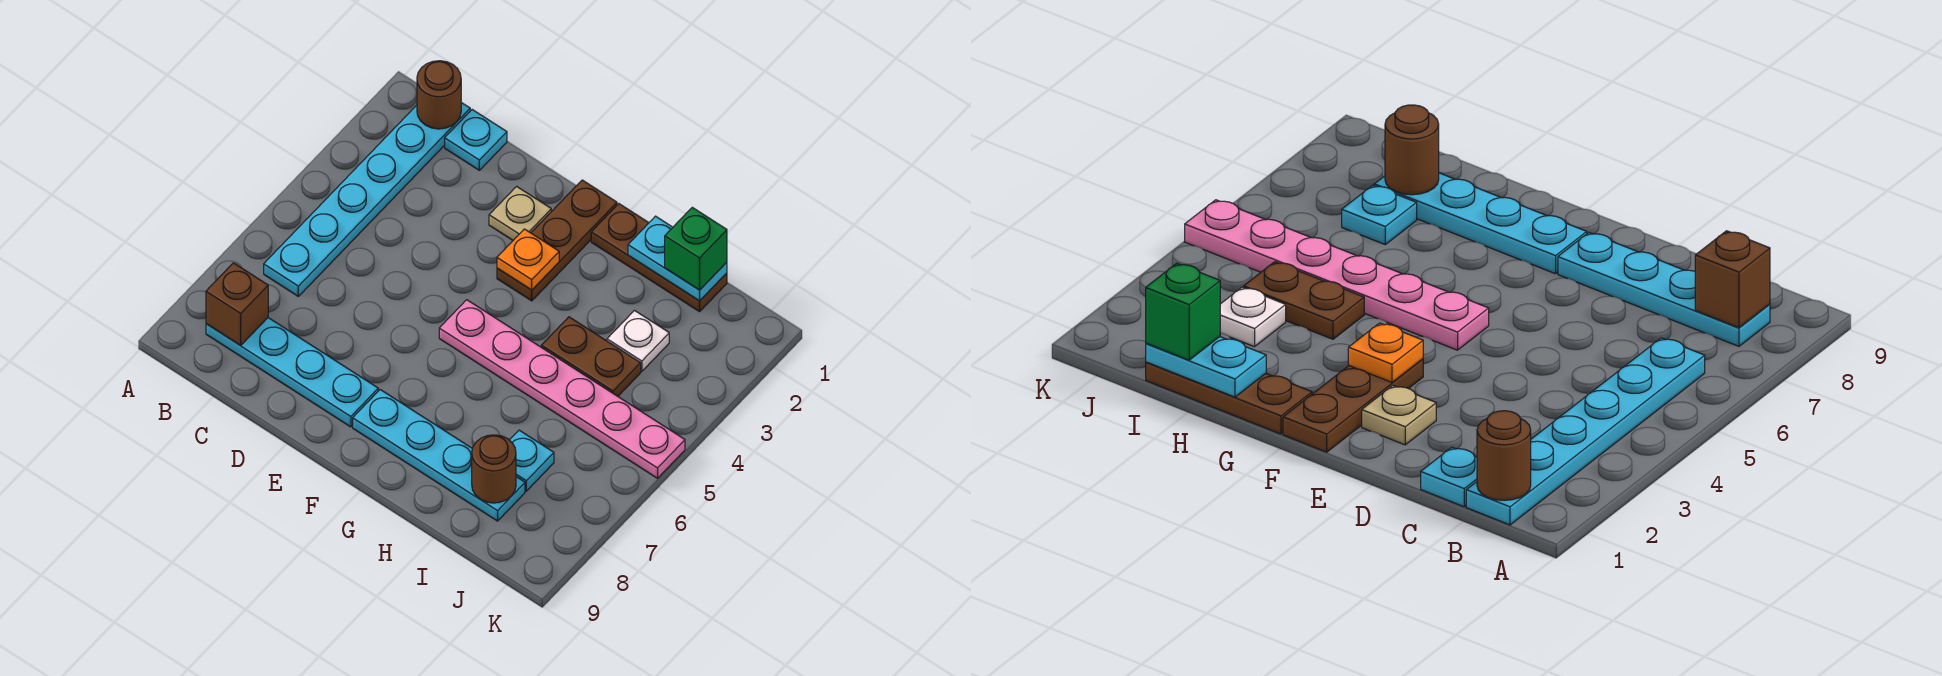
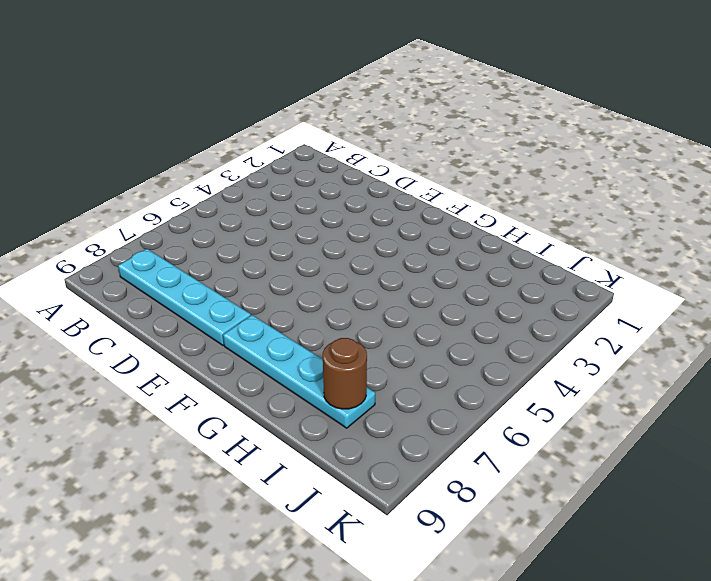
none -> cyan plate B1:B6 level 1
none -> cyan plate C1 level 1
none -> tan plate E2 level 1

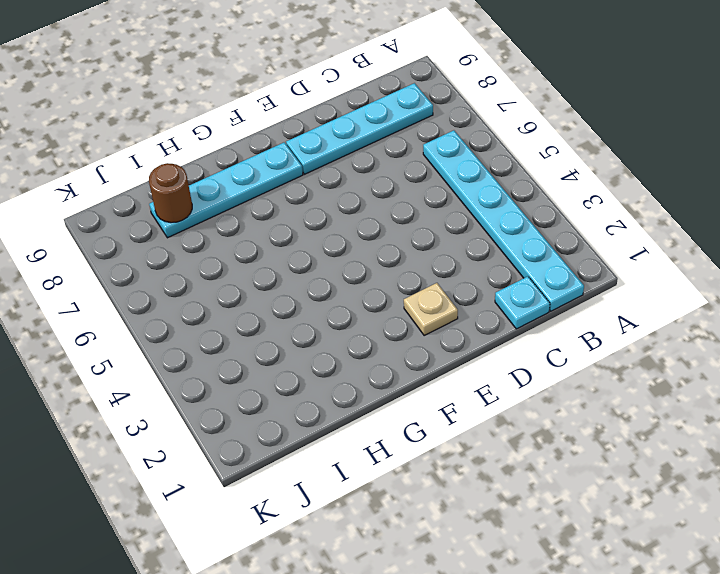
none -> brown plate F1:F3 level 1
none -> pink plate F5:K5 level 1
none -> brown plate G1:I1 level 1

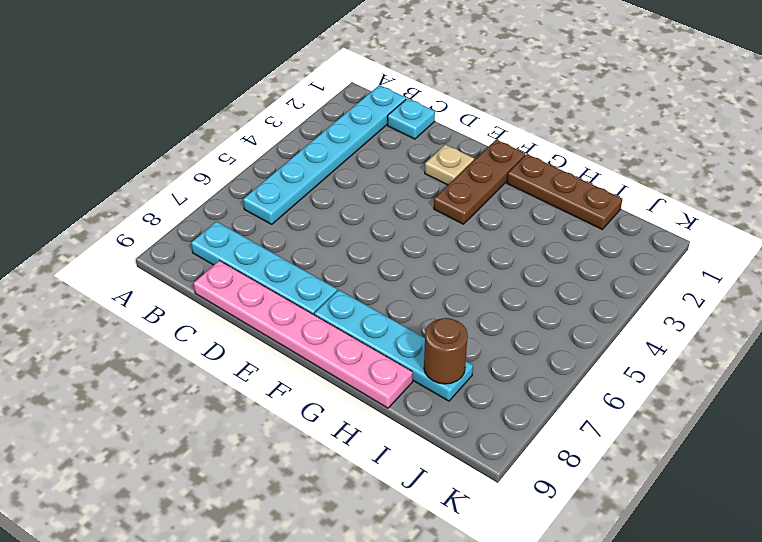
pink plate C9:H9 level 1 -> pink plate F5:K5 level 1
none -> brown plate H4:I4 level 1
none -> white plate I3 level 1
none -> cyan plate I7 level 1

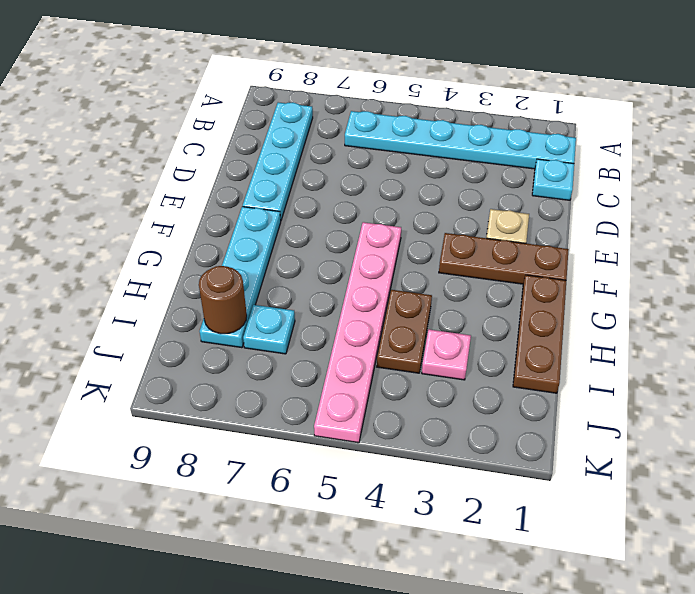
pink plate I3 level 1 -> white plate I3 level 1
none -> brown round brick B1 level 2
none -> brown brick B8 level 2
none -> orange plate F3 level 2

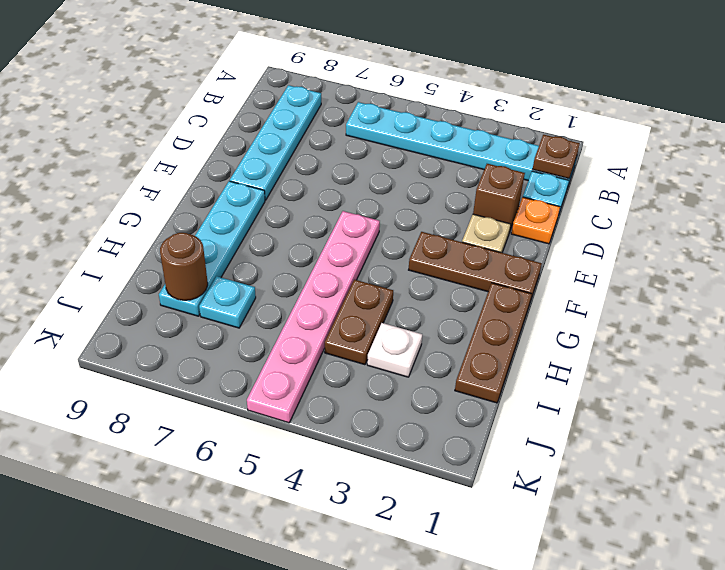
brown plate B1 level 2 -> brown round brick B1 level 2
orange plate D1 level 1 -> orange plate F3 level 2
brown brick D2 level 1 -> brown brick B8 level 2
none -> cyan plate H1:I1 level 2
none -> green brick I1 level 3

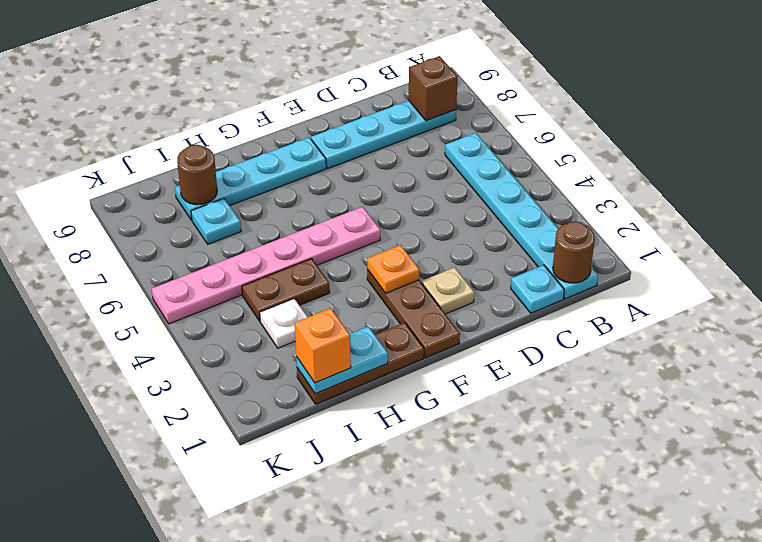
orange brick I1 level 3 -> green brick I1 level 3

